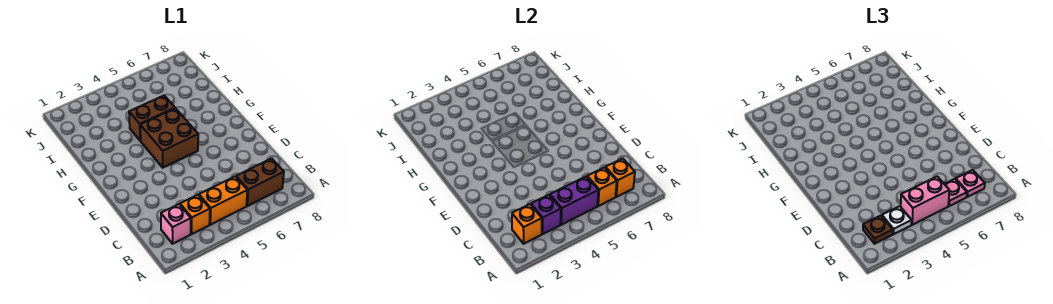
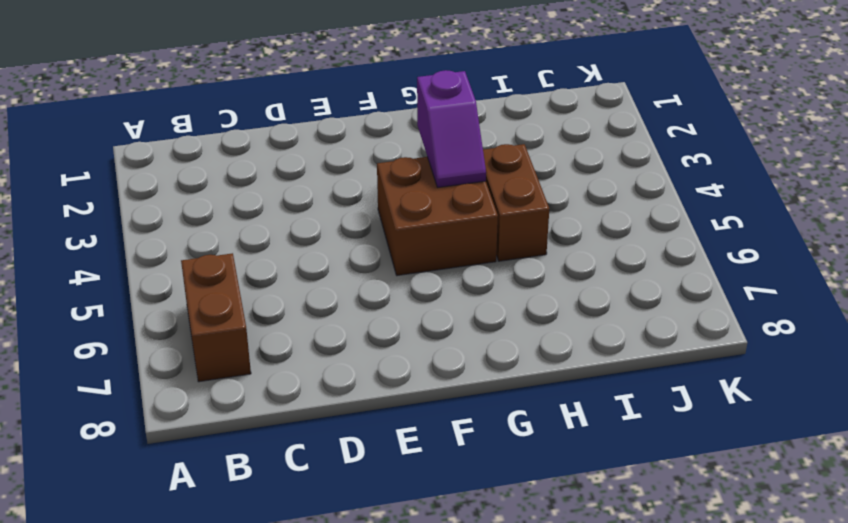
purple slope G3:G4 level 2 top 3 -> none
none -> pink brick B2 level 1
none -> orange brick B3 level 1
none -> orange brick B4:B5 level 1

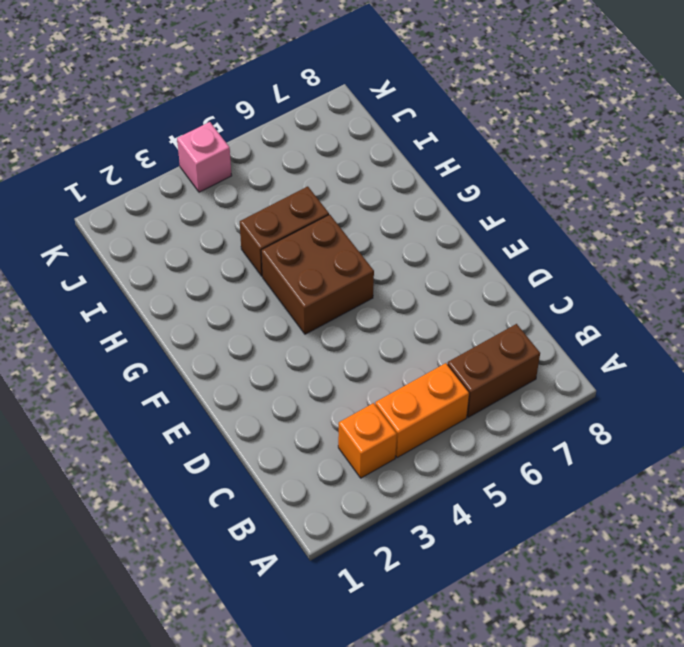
pink brick K4 level 1 -> pink brick B2 level 1
none -> orange brick B2 level 2
none -> purple brick B3 level 2
none -> purple brick B4:B5 level 2

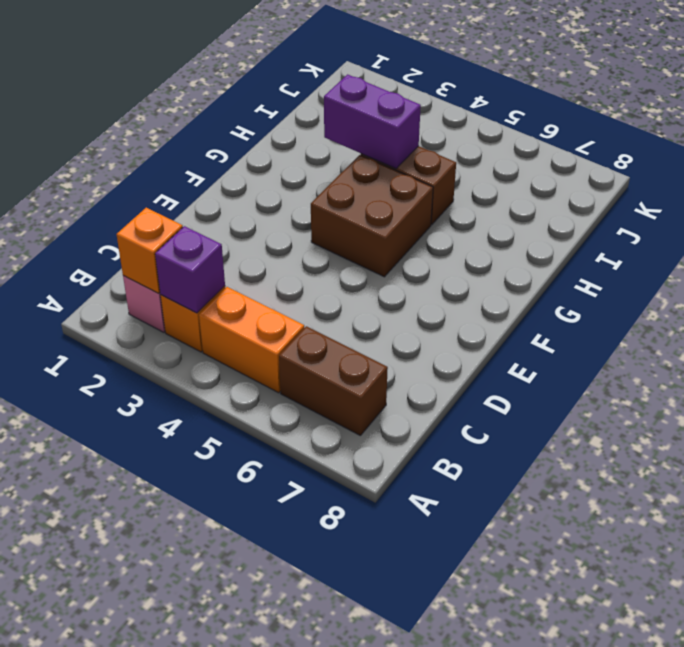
purple brick H3:H4 level 2 -> purple brick B4:B5 level 2
none -> orange brick B6 level 2
none -> orange brick B7 level 2
none -> brown plate B2 level 3

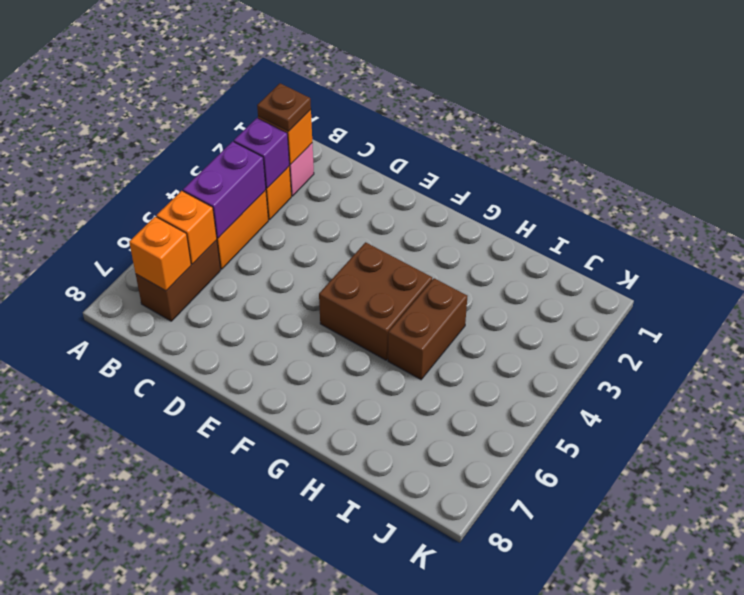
none -> white plate B3 level 3
none -> pink brick B4:B5 level 3
none -> pink plate B6 level 3

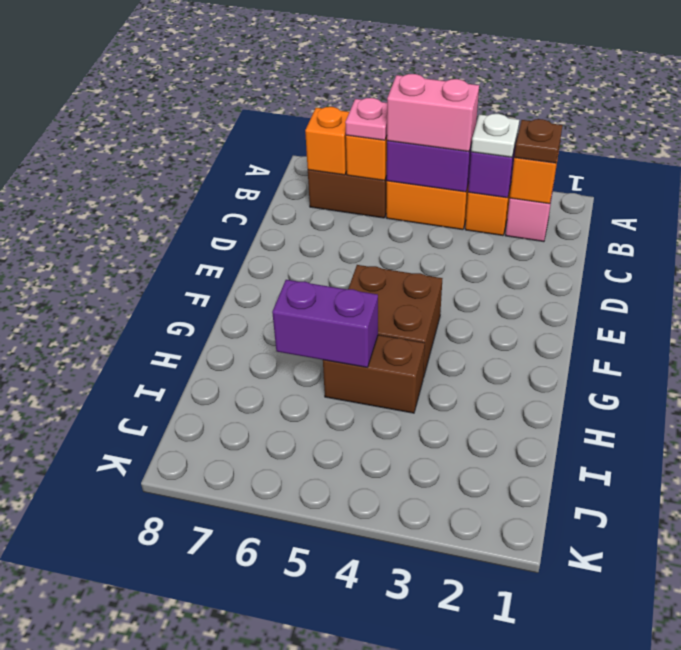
purple brick H5:H6 level 2 -> none
none -> pink plate B7 level 3

